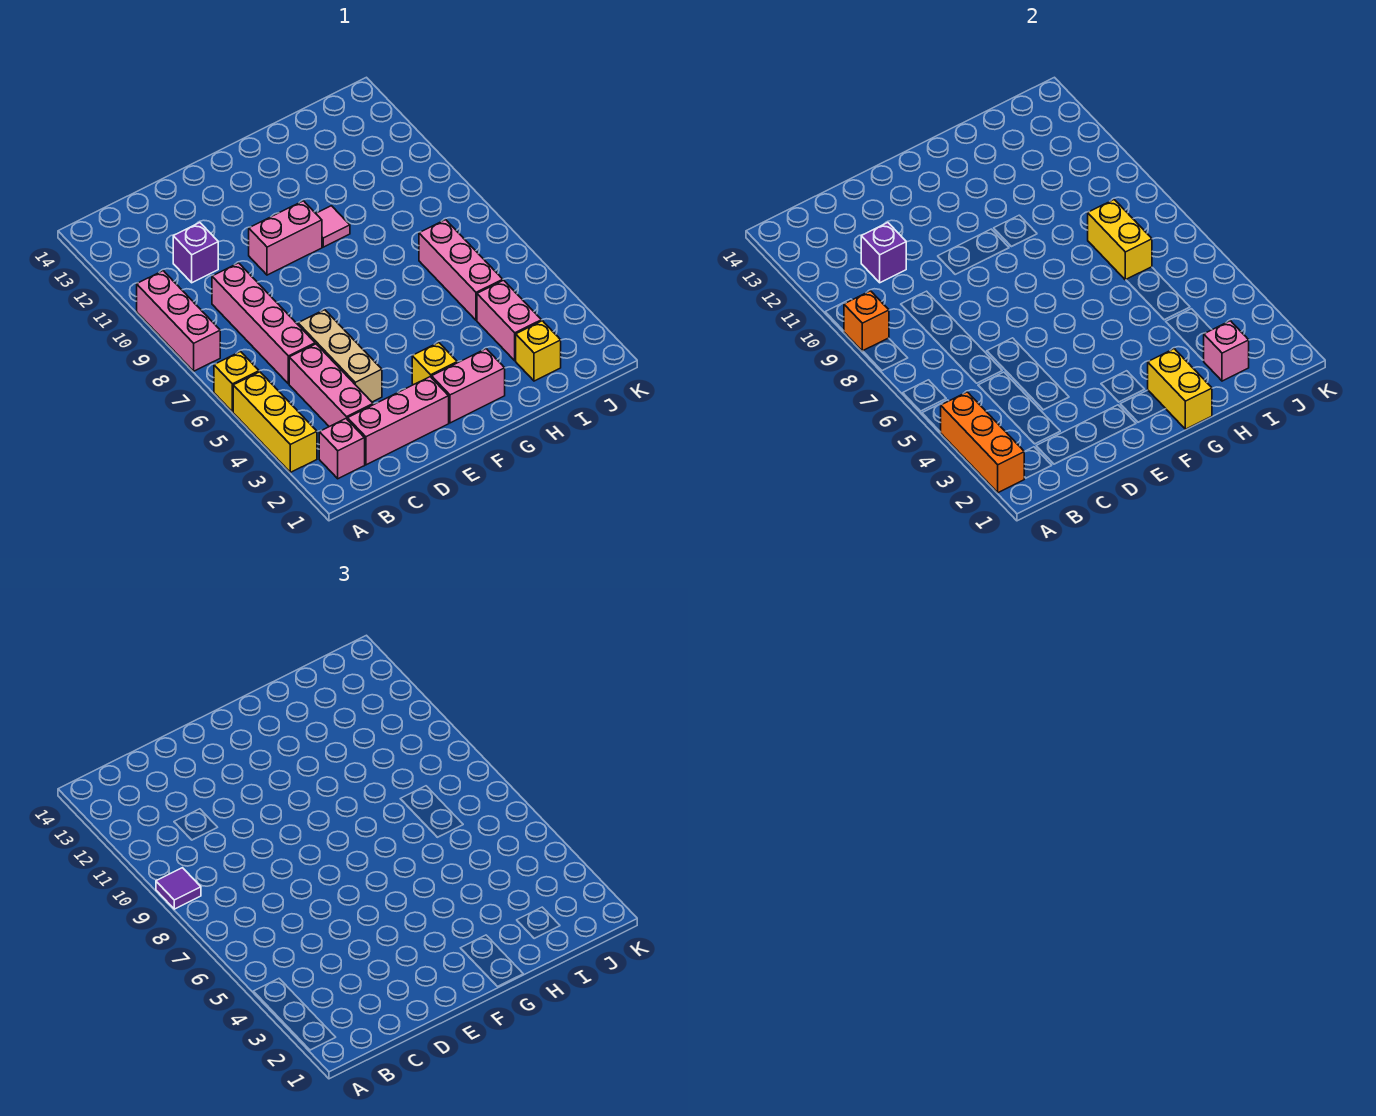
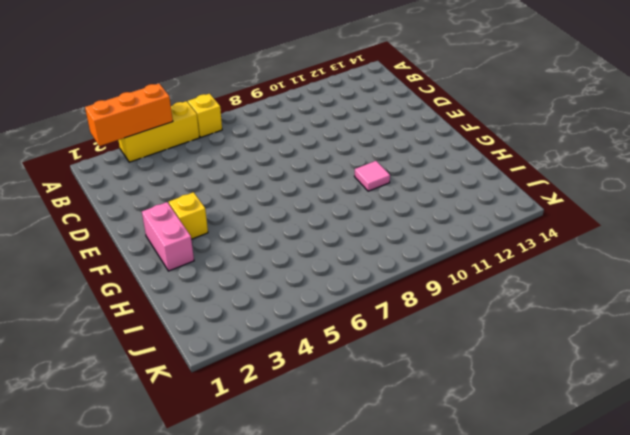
none -> pink brick A8:A10 level 1
none -> pink brick B2 level 1
none -> pink brick C2:E2 level 1

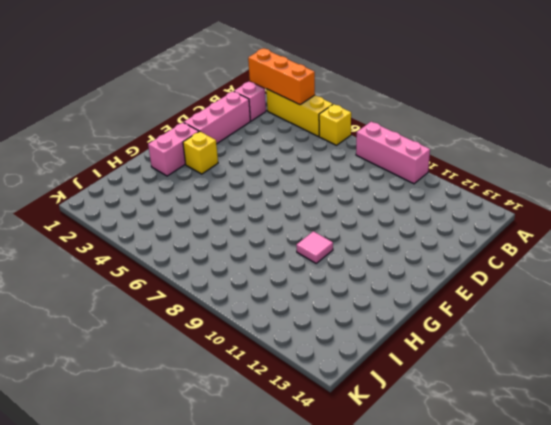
none -> pink brick C3:C5 level 1
none -> pink brick C6:C9 level 1
none -> purple brick C11 level 1

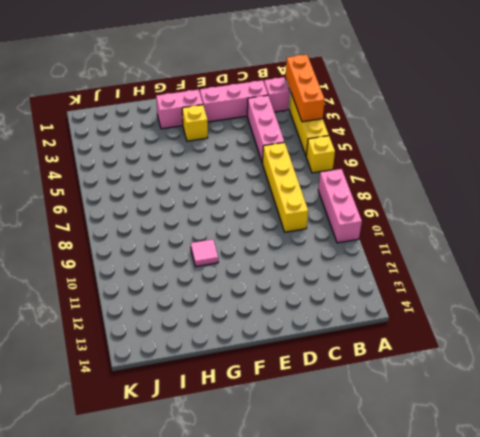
yellow brick C6:C9 level 1 -> pink brick C6:C9 level 1
none -> purple brick C11 level 1
none -> tan brick D4:D6 level 1
none -> pink brick E10:F10 level 1

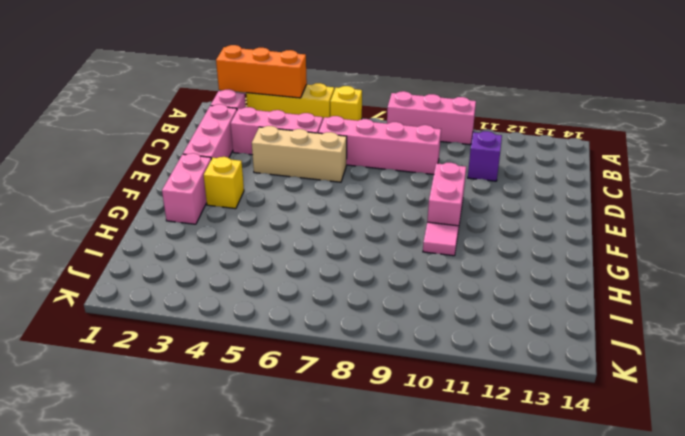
none -> yellow brick I2 level 1
none -> pink brick I3:I4 level 1
none -> pink brick I5:I7 level 1

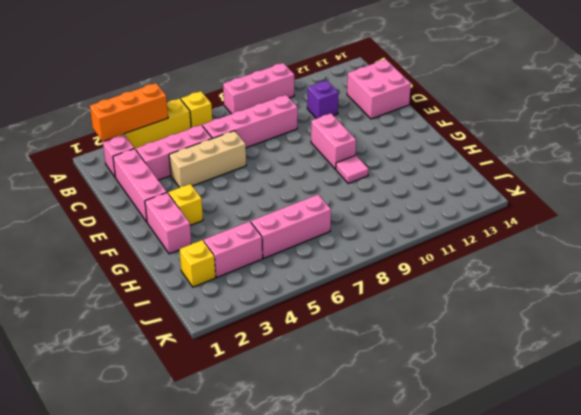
pink brick C13:D14 level 1 -> none
none -> orange brick A9 level 2
none -> purple brick C11 level 2
none -> yellow brick G1:G2 level 2

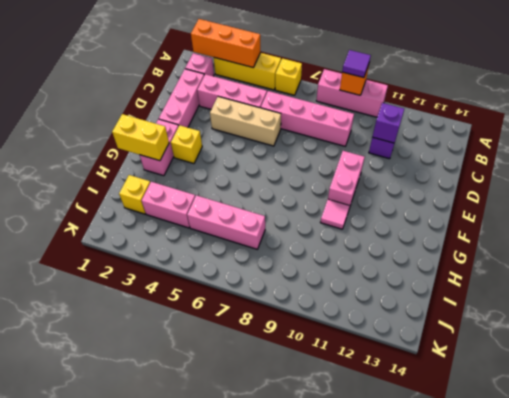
none -> pink brick I2 level 2
none -> yellow brick I7:I8 level 2

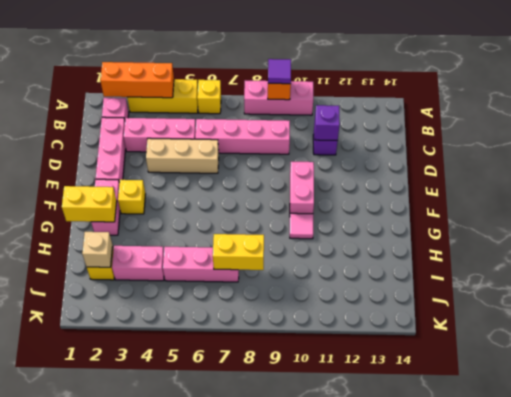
tan brick I2 level 2 -> pink brick I2 level 2

